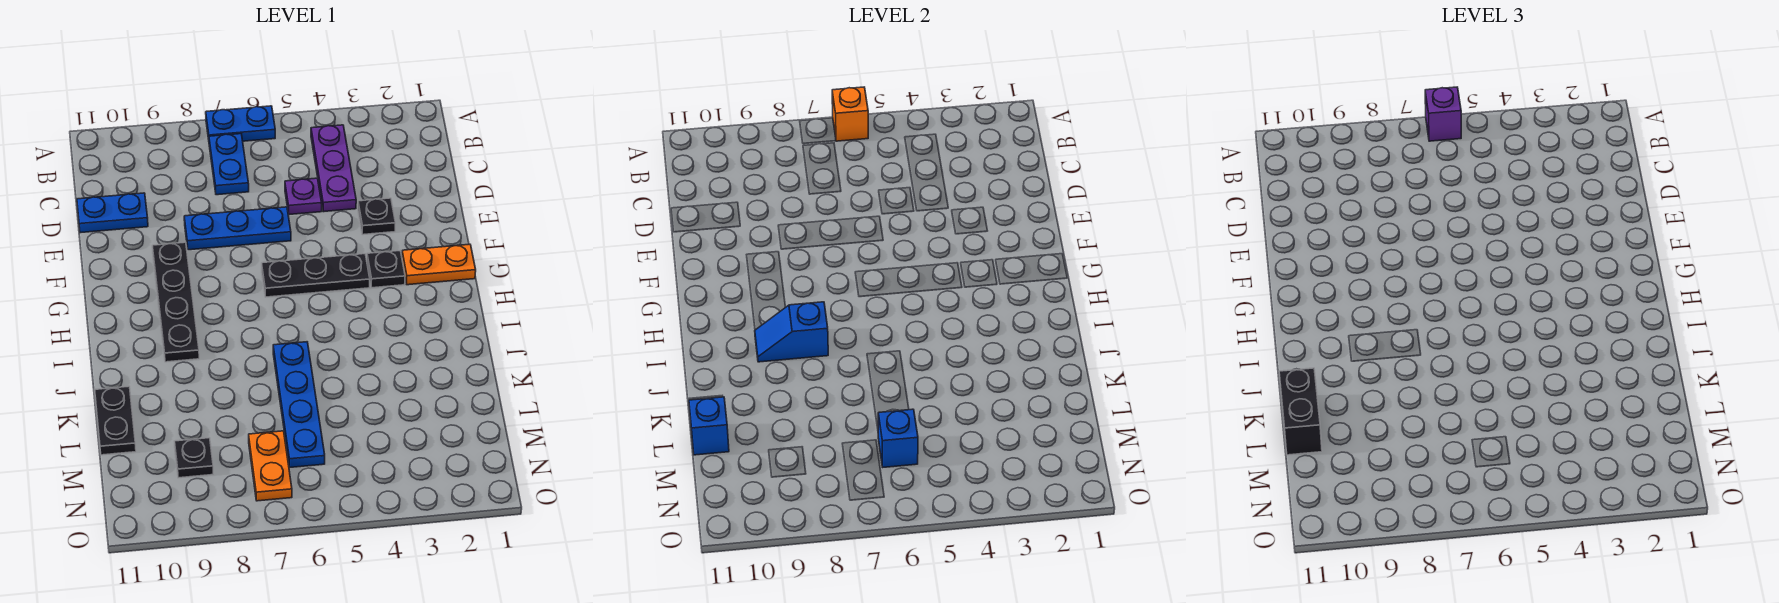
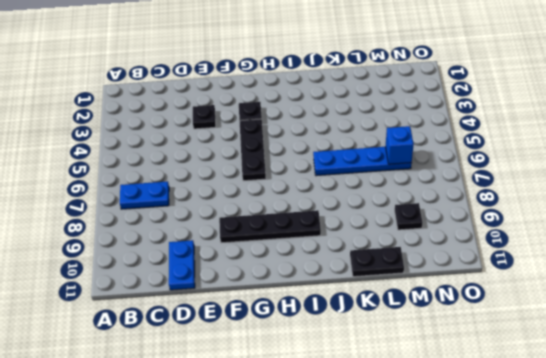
none -> blue plate A6:A7 level 1
none -> purple plate B4:D4 level 1
none -> purple plate D5 level 1

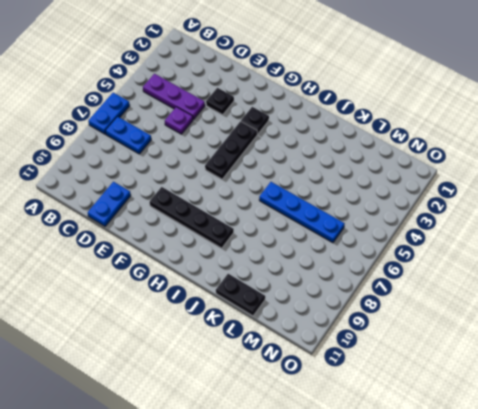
none -> blue plate E6:E8 level 1
none -> orange plate G1:G2 level 1
none -> orange plate M7:N7 level 1

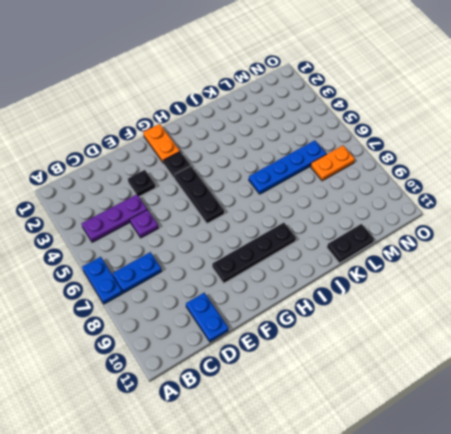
none -> blue plate E6:E8 level 1
none -> black plate M9 level 1
none -> orange brick A6 level 2

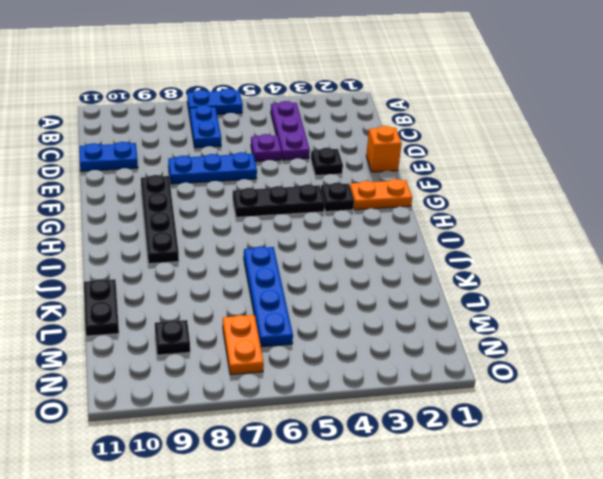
orange brick E1 level 1 -> orange brick A6 level 2
none -> blue slope I8:I9 level 2 top 8
none -> blue brick L11 level 2
none -> blue brick M6 level 2

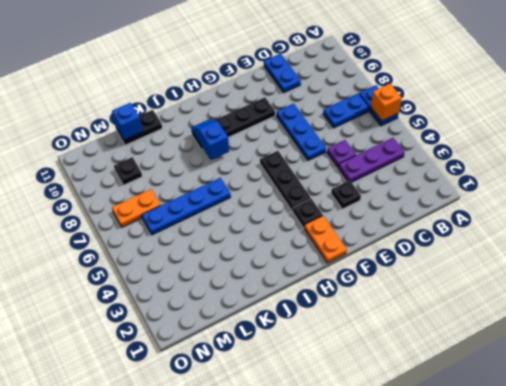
none -> blue brick M6 level 2
none -> purple brick A6 level 3
none -> black brick K11:L11 level 3

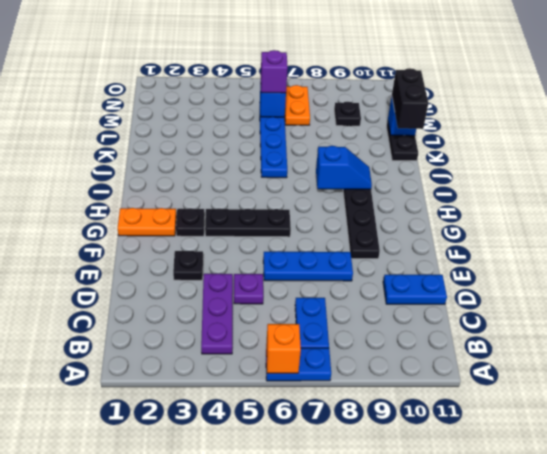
purple brick M6 level 3 -> purple brick A6 level 3

